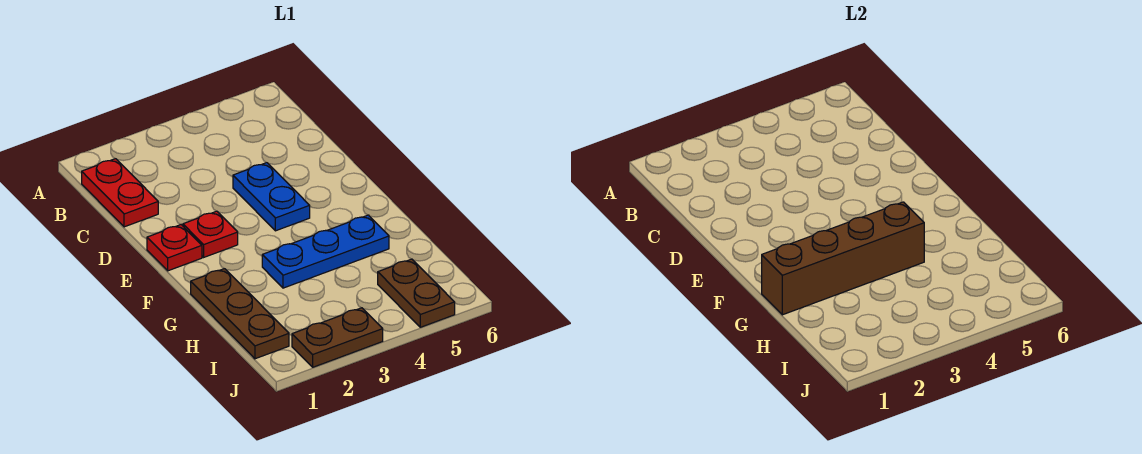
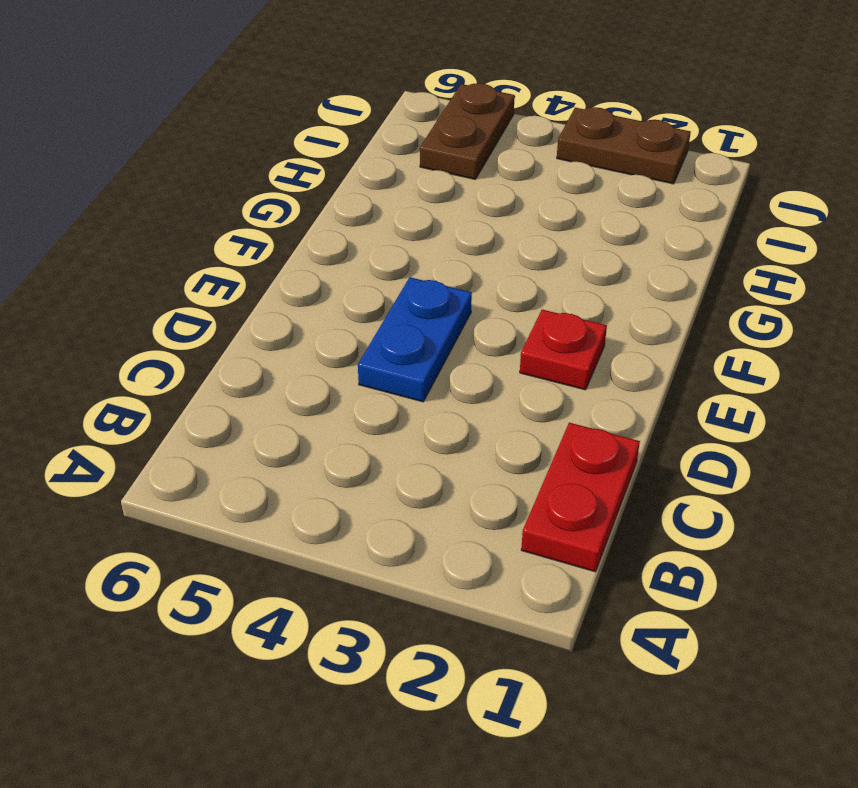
none -> red plate E1 level 1
none -> brown plate G1:I1 level 1

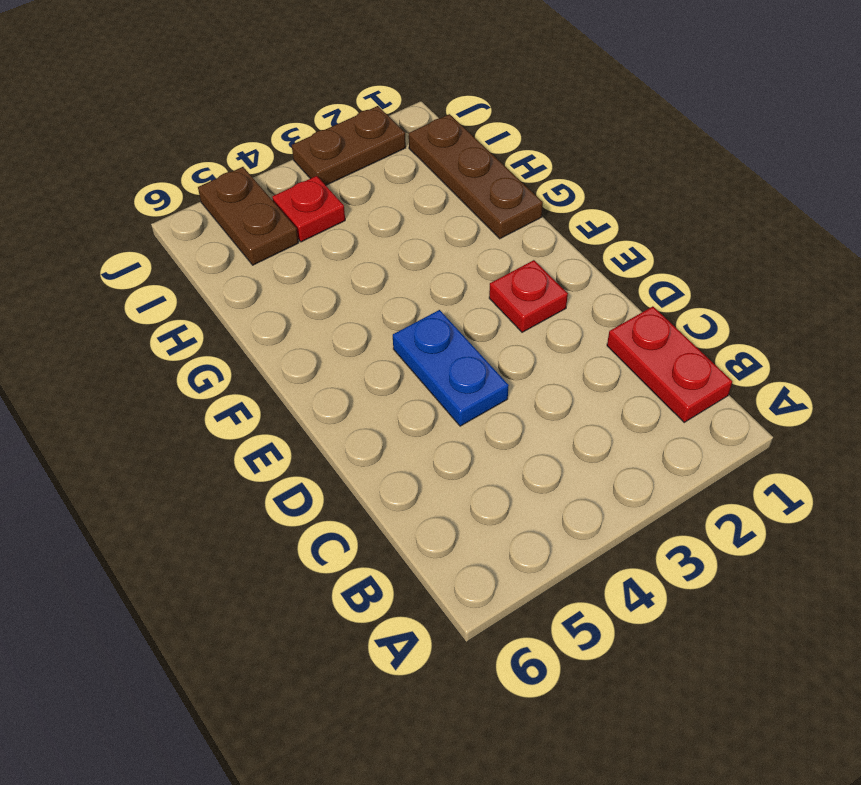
red plate I4 level 1 -> red plate E1 level 1
none -> blue plate G3:G5 level 1
none -> brown brick G1:G4 level 2

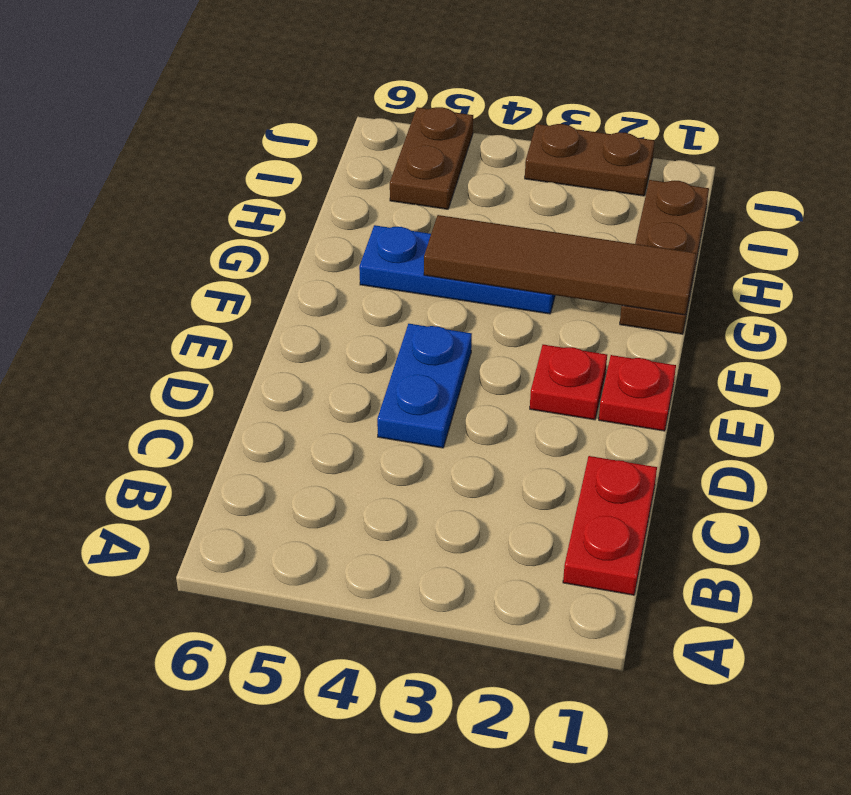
brown tile G1:G4 level 2 -> brown brick G1:G4 level 2

